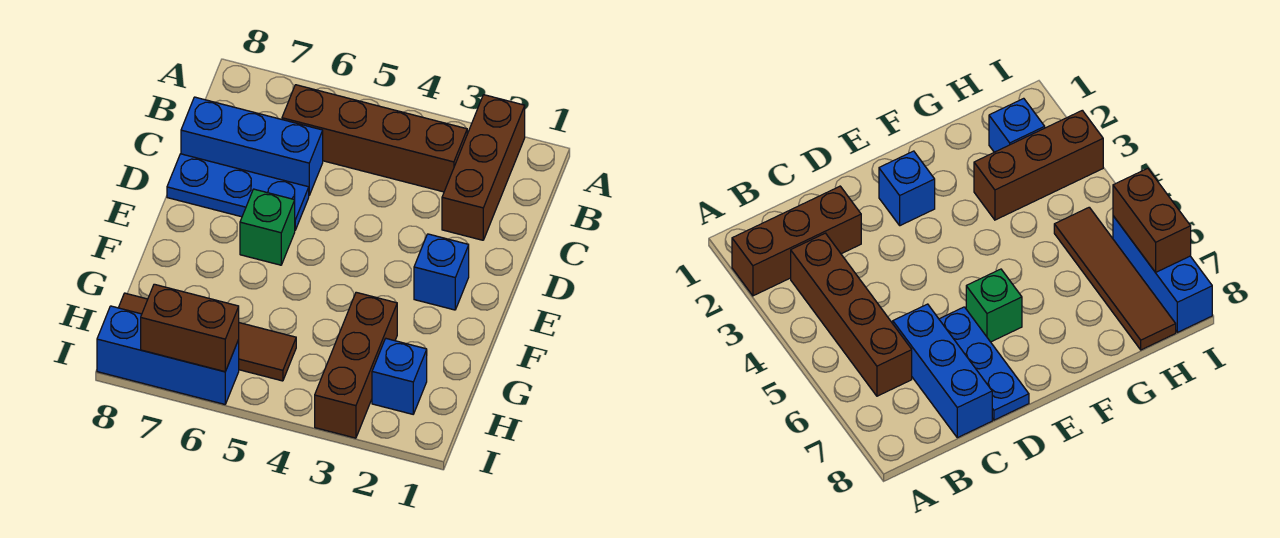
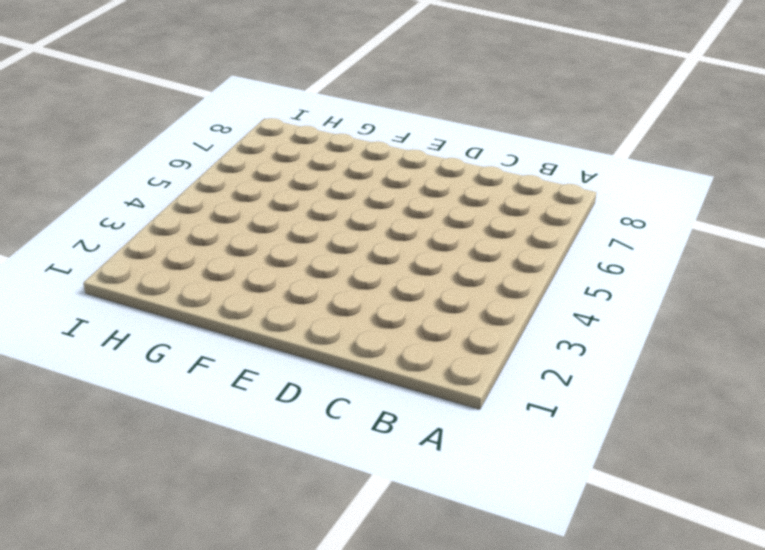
none -> brown brick A2:C2 level 1
none -> brown brick B3:B6 level 1

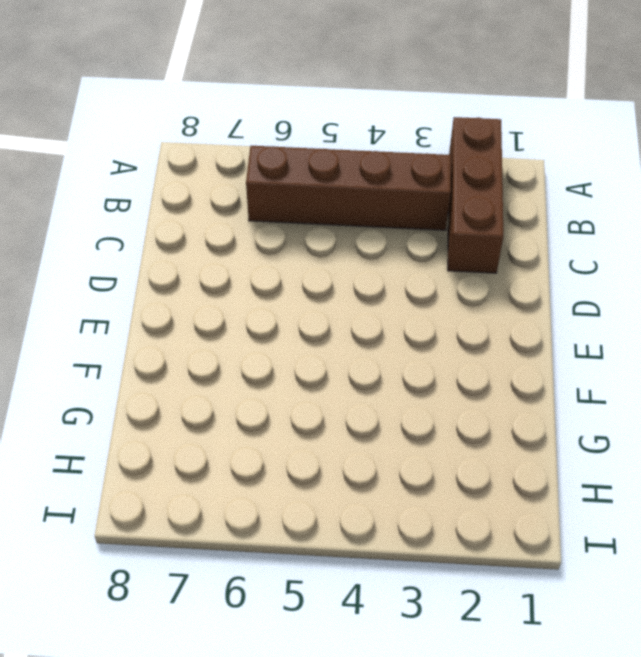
none -> blue brick C6:C8 level 1
none -> blue plate D6:D8 level 1

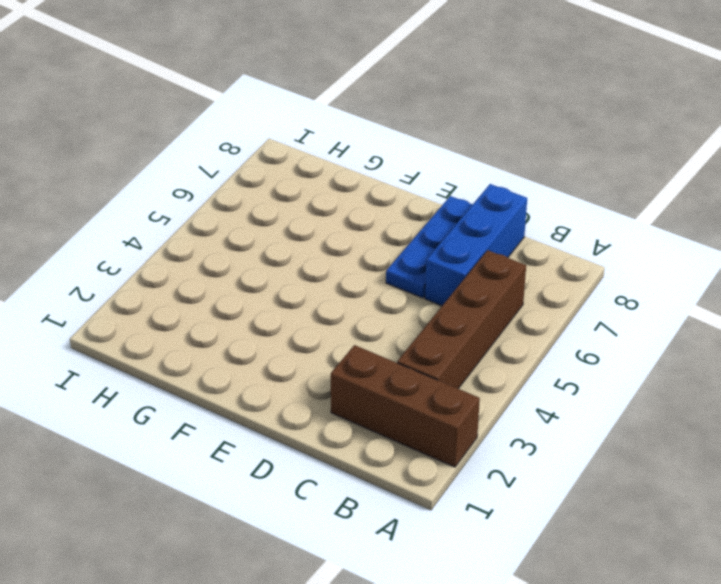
none -> blue brick E2 level 1
none -> green brick E6 level 1

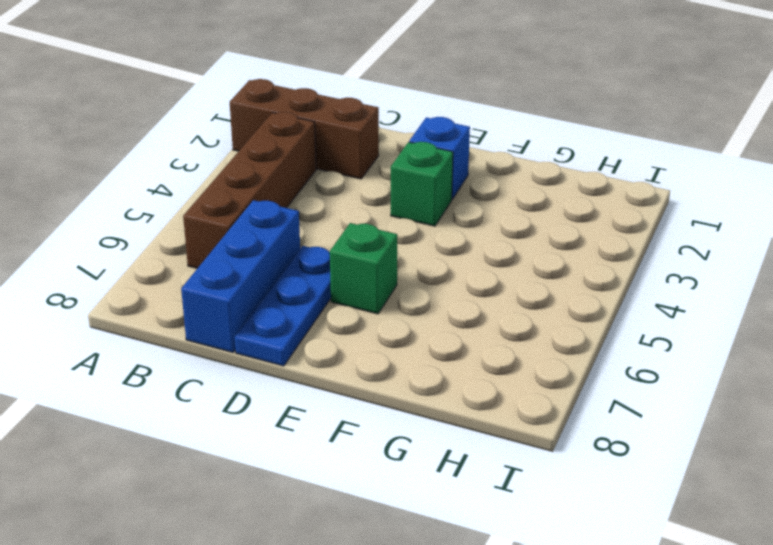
green brick E3 level 1 -> none
none -> brown brick G3:I3 level 1
none -> blue brick H2 level 1

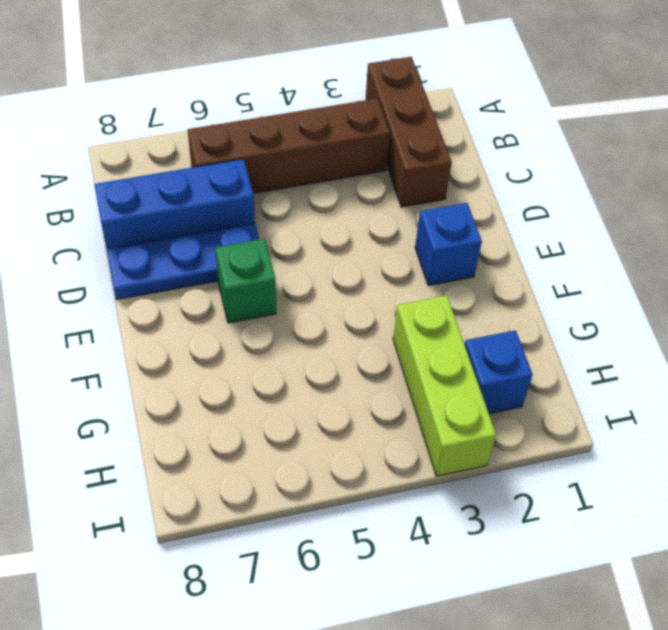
lime brick G3:I3 level 1 -> brown brick G3:I3 level 1
none -> brown tile H5:H8 level 1
none -> blue brick I6:I8 level 1

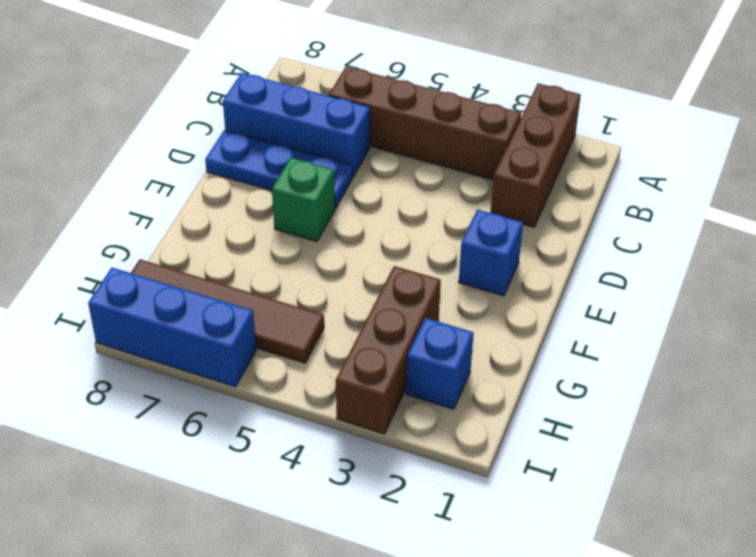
none -> brown brick I6:I7 level 2

